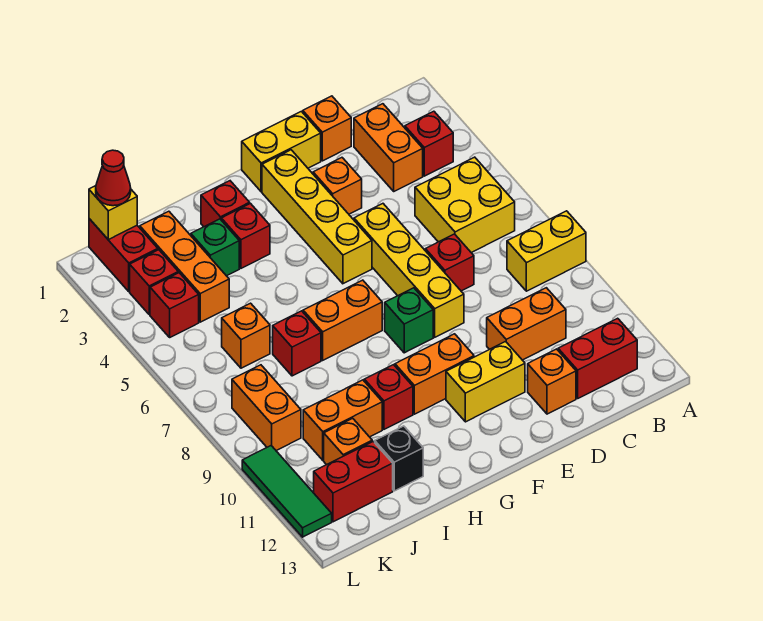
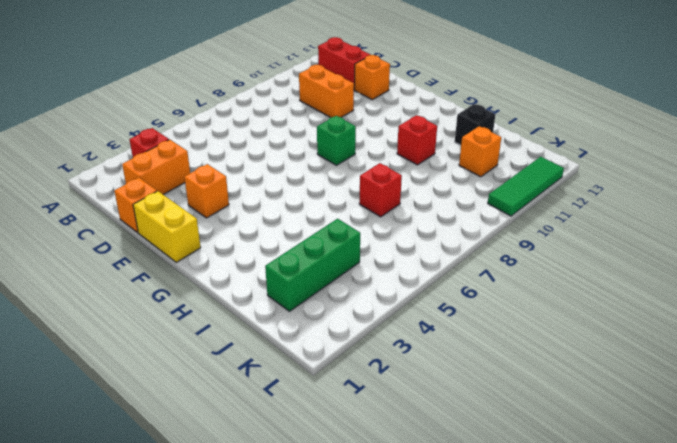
green brick J2:J4 level 1 -> orange brick J2:J4 level 1
none -> yellow brick A8:B8 level 1
none -> yellow brick B5:C6 level 1
none -> red brick D7 level 1
none -> yellow brick E5:E8 level 1

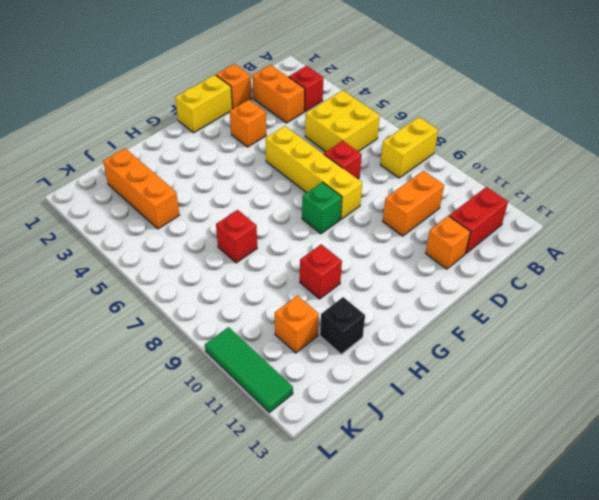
none -> yellow brick E11:F11 level 1
none -> yellow brick F2:F5 level 1
none -> orange brick F10:G10 level 1
none -> orange brick G7:H7 level 1

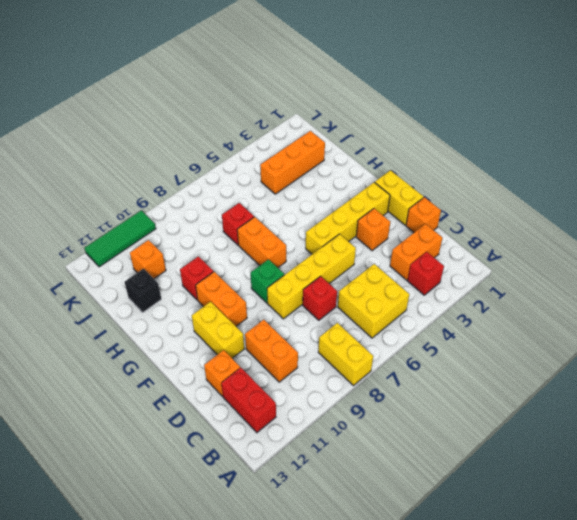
none -> red brick H2 level 1
none -> red brick H3 level 1
none -> green brick I3 level 1
none -> orange brick I10:J10 level 1

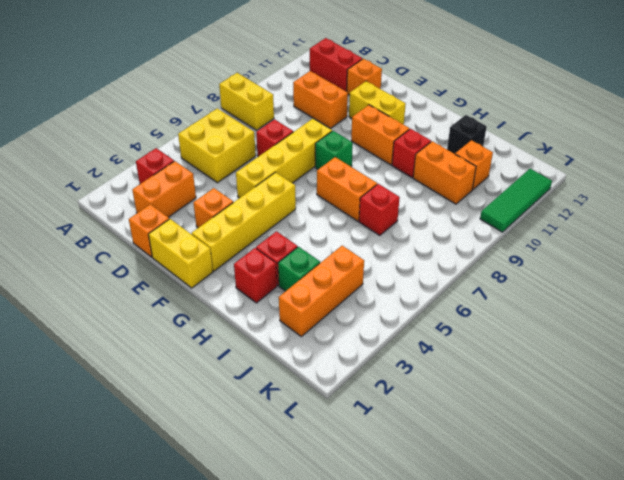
none -> orange brick J6 level 1
none -> red brick J12:K12 level 1
none -> red brick K1:K2 level 1
none -> red brick K3 level 1

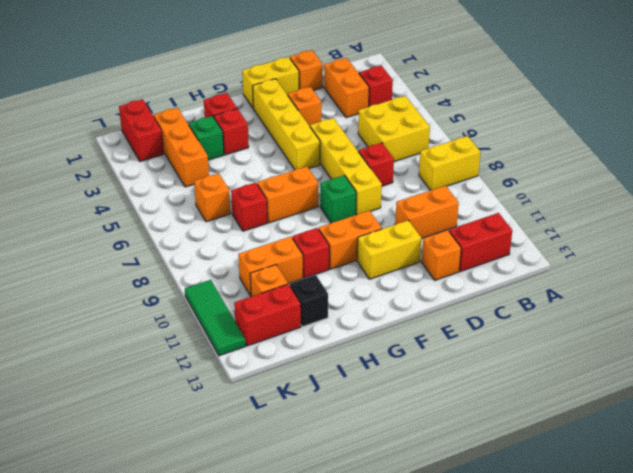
none -> red brick K3 level 1
none -> red brick K4 level 1
none -> orange brick K8:K9 level 1
none -> yellow brick K1 level 2

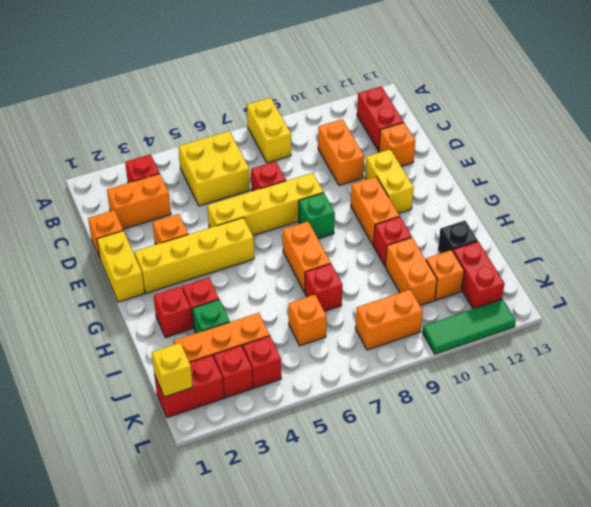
none -> red cone K1 level 3

